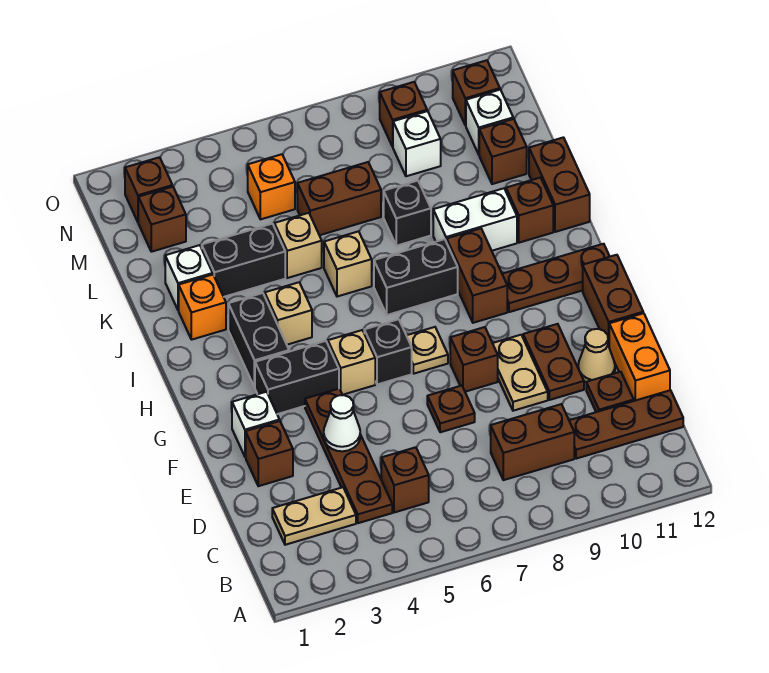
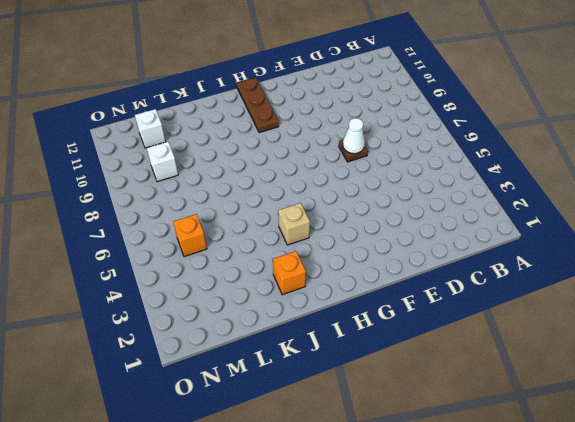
white cone E7 level 2 -> white cone E4 level 2
none -> tan plate C2:C3 level 1
none -> brown plate C4:F4 level 1
none -> brown brick C5 level 1
none -> brown brick C8:C9 level 1

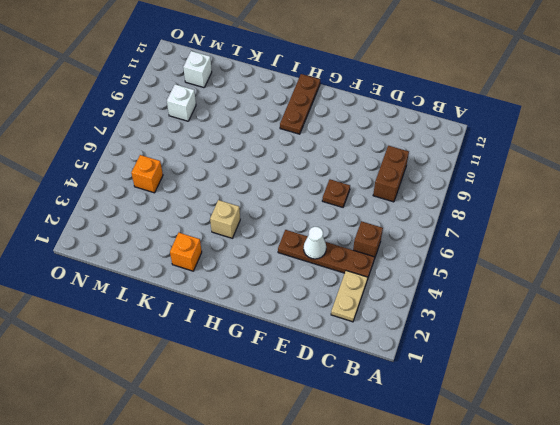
none -> brown plate C10:C12 level 1
none -> brown plate D11 level 1
none -> orange brick D12:E12 level 1
none -> brown brick E2 level 1

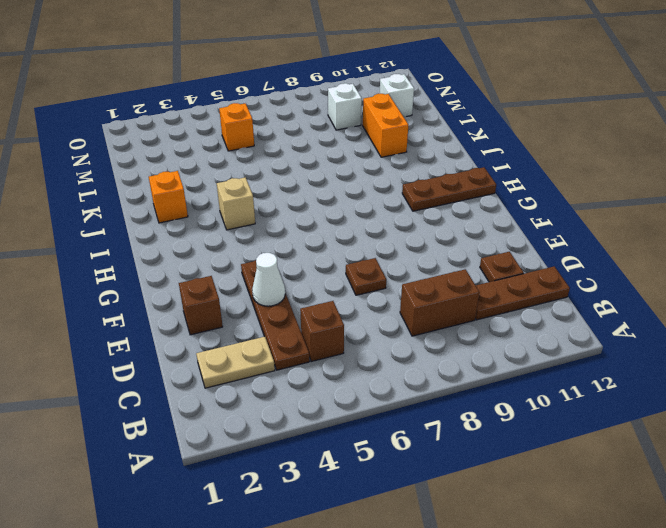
orange brick K10:L10 level 1 -> orange brick D12:E12 level 1
none -> tan plate E9:F9 level 1
none -> brown plate E10:F10 level 1
none -> tan cone E11 level 1
none -> white brick F2 level 1

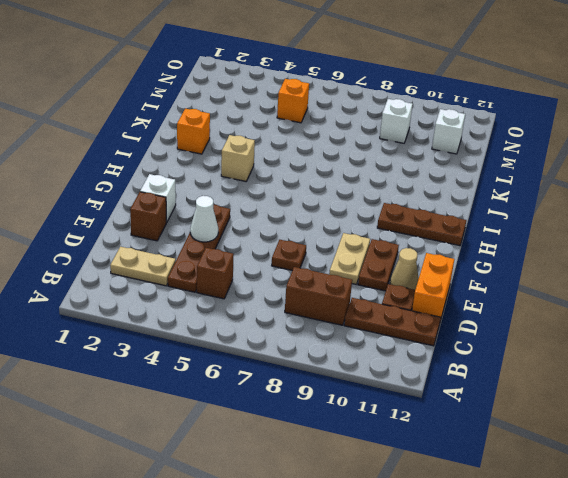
none -> brown brick F8 level 1
none -> brown brick F12:G12 level 1
none -> black brick G3:G4 level 1
none -> tan brick G5 level 1

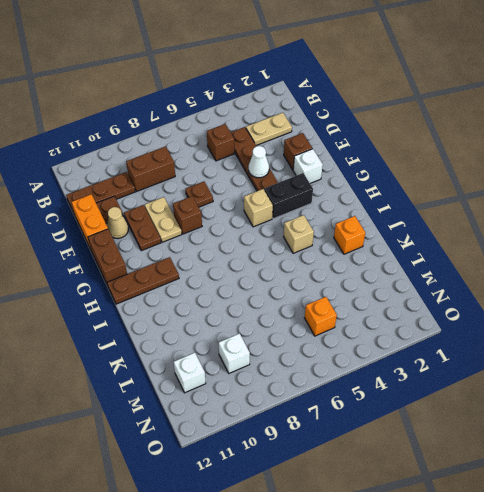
none -> black brick G6 level 1
none -> tan plate G7 level 1
none -> black brick H3:I3 level 1
none -> brown brick H9:I9 level 1

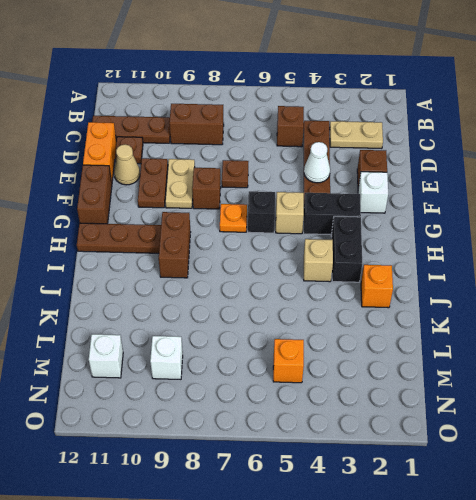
orange plate G7 level 1 -> tan plate G7 level 1
none -> black brick I7:I8 level 1
none -> tan brick J6 level 1
none -> white brick J9:J10 level 1
none -> brown brick J11 level 1

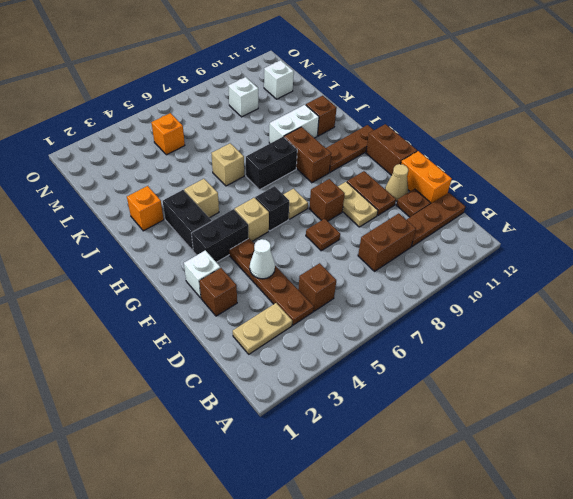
none -> brown brick J12:K12 level 1
none -> white brick K2 level 1
none -> black brick K3:K4 level 1
none -> tan brick K5 level 1

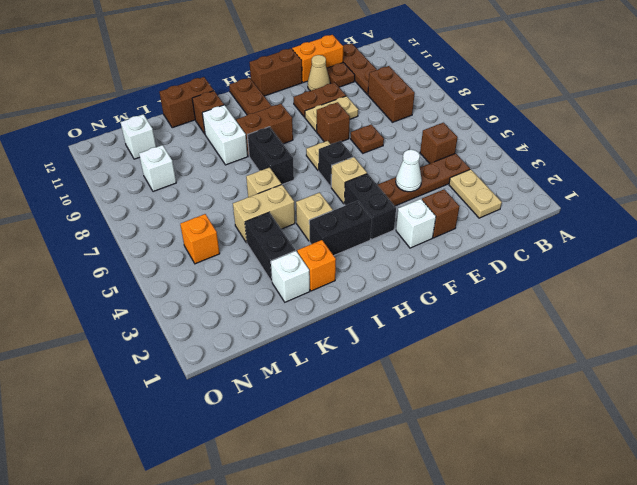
tan brick J5:K5 level 1 -> tan brick K5 level 1
none -> black brick K8 level 1
none -> brown brick L6:L7 level 1
none -> brown brick L11 level 1
none -> brown brick M2 level 1

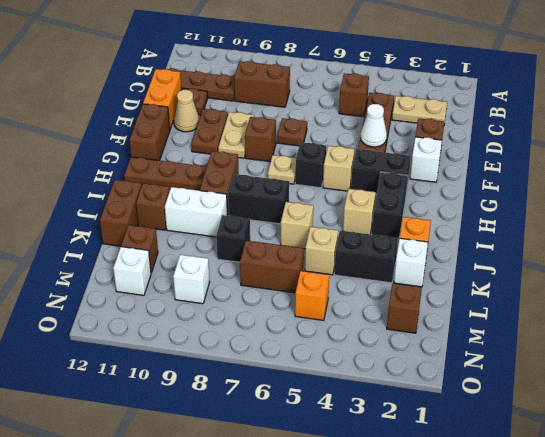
none -> brown brick N2 level 1
none -> brown brick N9 level 1
none -> brown brick N11 level 1

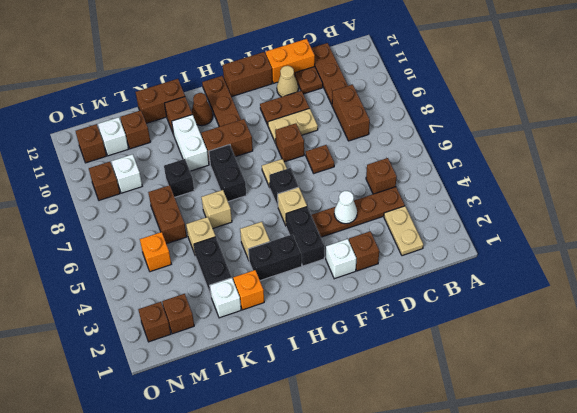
brown cone I11 level 1 -> none

